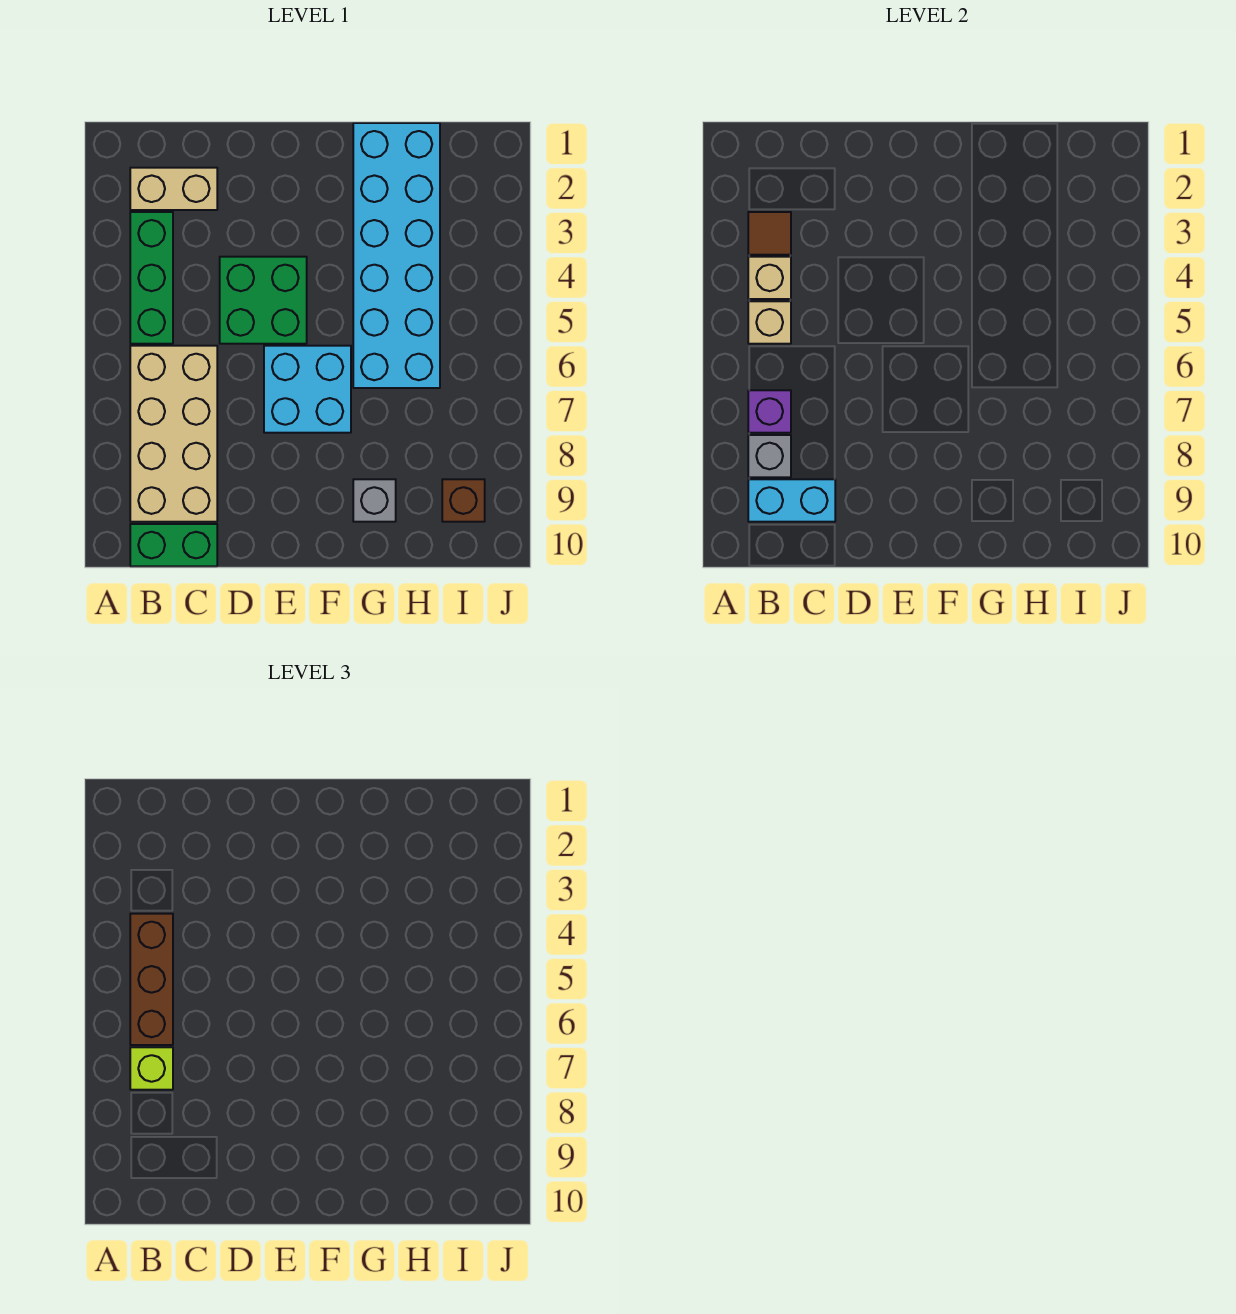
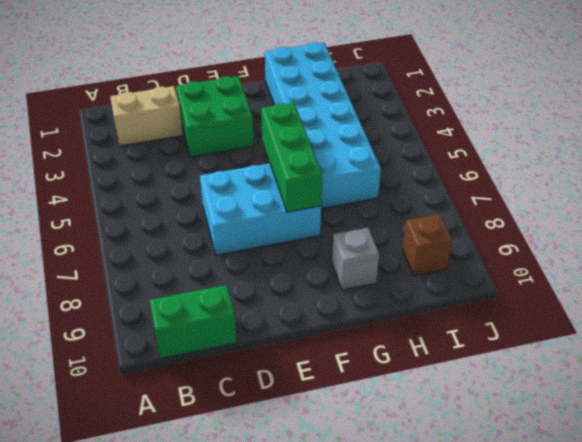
green brick D2:E3 level 1 -> green brick D4:E5 level 1
cyan brick D6:F7 level 1 -> cyan brick E6:F7 level 1
green brick F5:F7 level 2 -> green brick B3:B5 level 1
none -> tan brick B6:C9 level 1
none -> brown tile B3 level 2
none -> tan brick B4 level 2

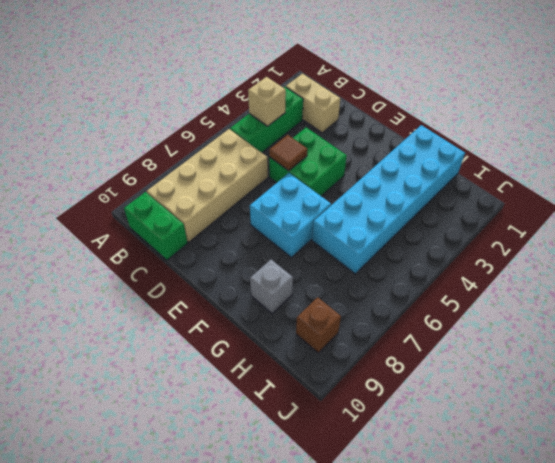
brown tile D5 level 2 -> brown tile B3 level 2
none -> tan brick B5 level 2
none -> purple brick B7 level 2
none -> grey brick B8 level 2

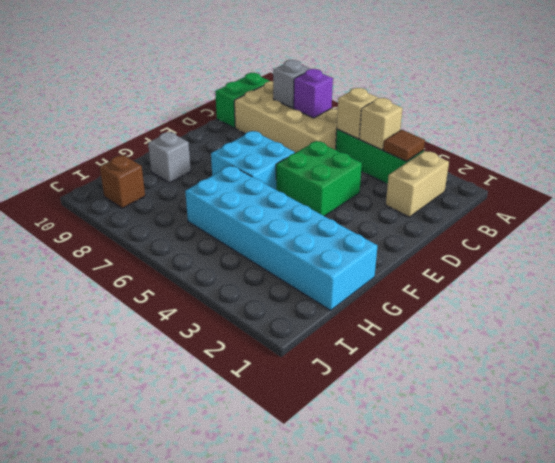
none -> cyan brick B9:C9 level 2
none -> brown brick B4:B6 level 3
none -> lime brick B7 level 3

